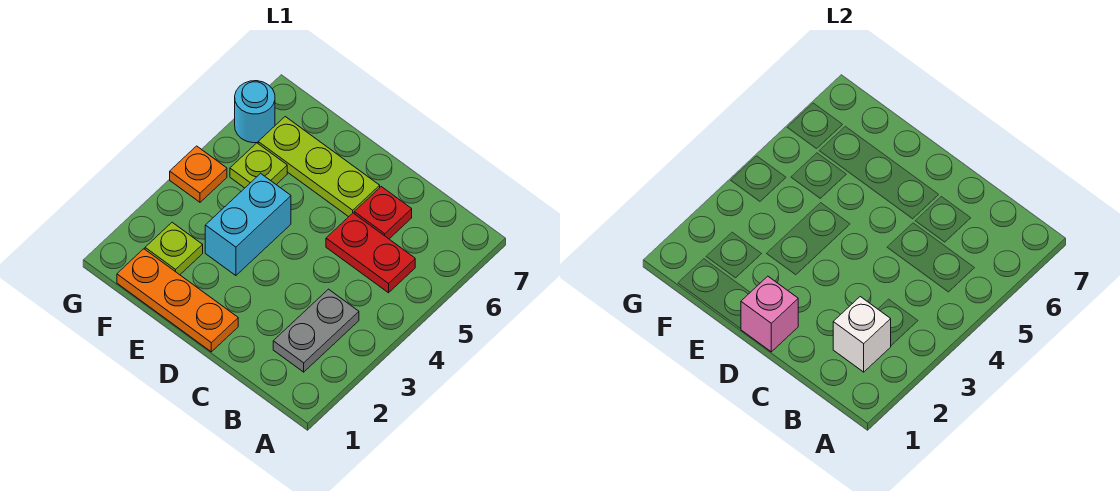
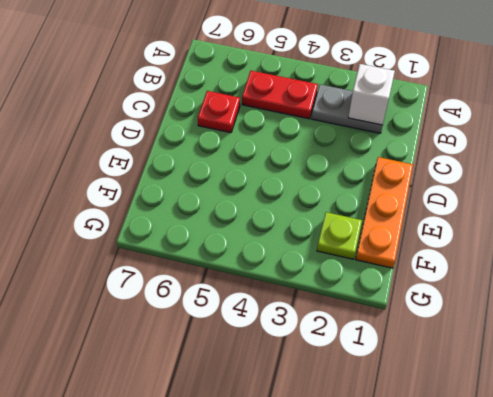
red plate B4:B5 level 1 -> red plate B5:C5 level 1
none -> lime plate D6:F6 level 1
none -> cyan brick E3:E4 level 1
none -> lime plate F5 level 1

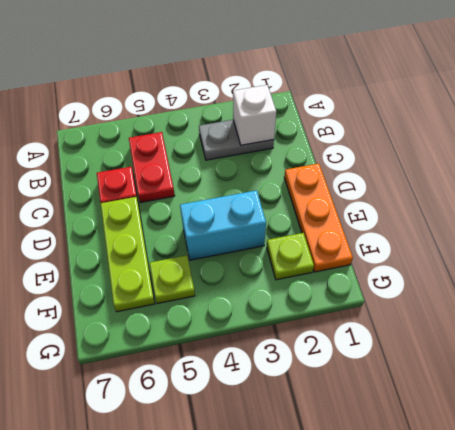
none -> orange plate G4 level 1
none -> cyan round brick G6 level 1
none -> pink brick D1 level 2

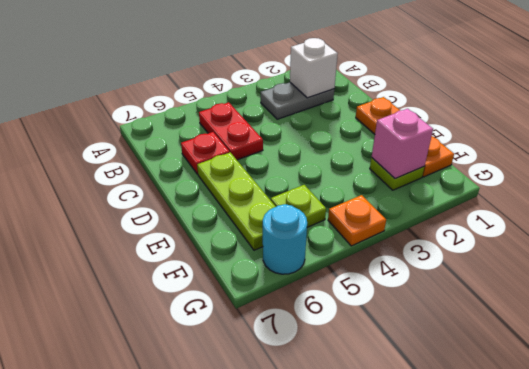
pink brick F2 level 2 -> pink brick D1 level 2
none -> cyan brick E3:E4 level 1

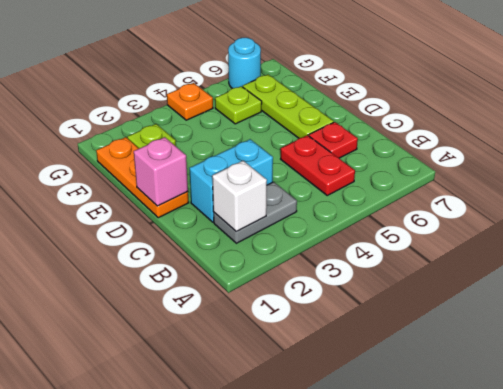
cyan brick C2:C3 level 1 -> cyan brick E3:E4 level 1

